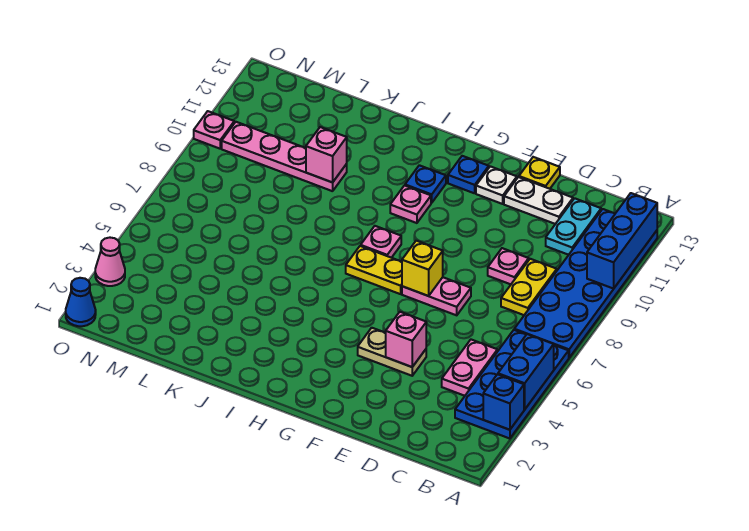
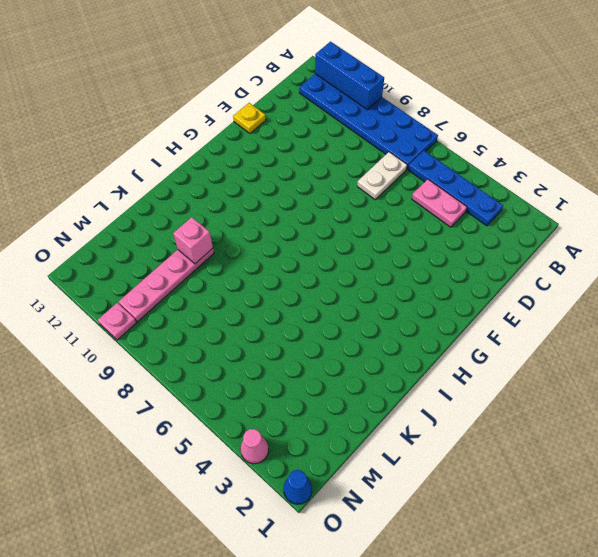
blue plate B3:B6 level 1 -> blue plate A3:B6 level 1
white plate C7:D7 level 1 -> white plate D12:E12 level 1
none -> yellow plate C8:C9 level 1
none -> cyan plate C11:C12 level 1
none -> pink plate D9 level 1

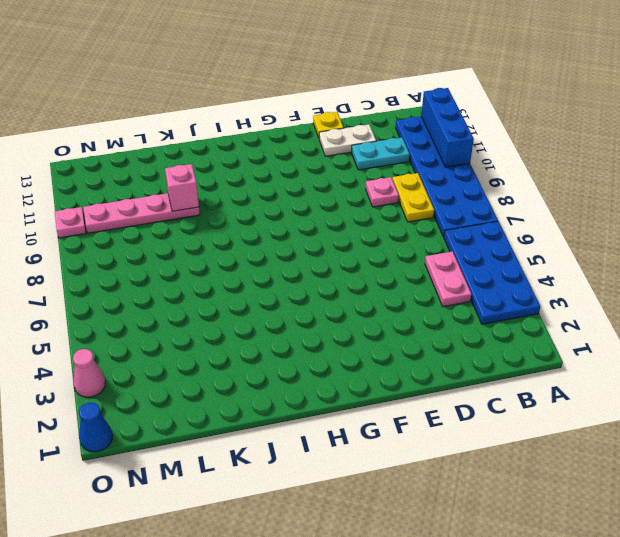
cyan plate C11:D11 level 1 -> cyan plate C11:C12 level 1
none -> tan plate E4:F4 level 1
none -> pink plate E7:F7 level 1
none -> white plate F12 level 1

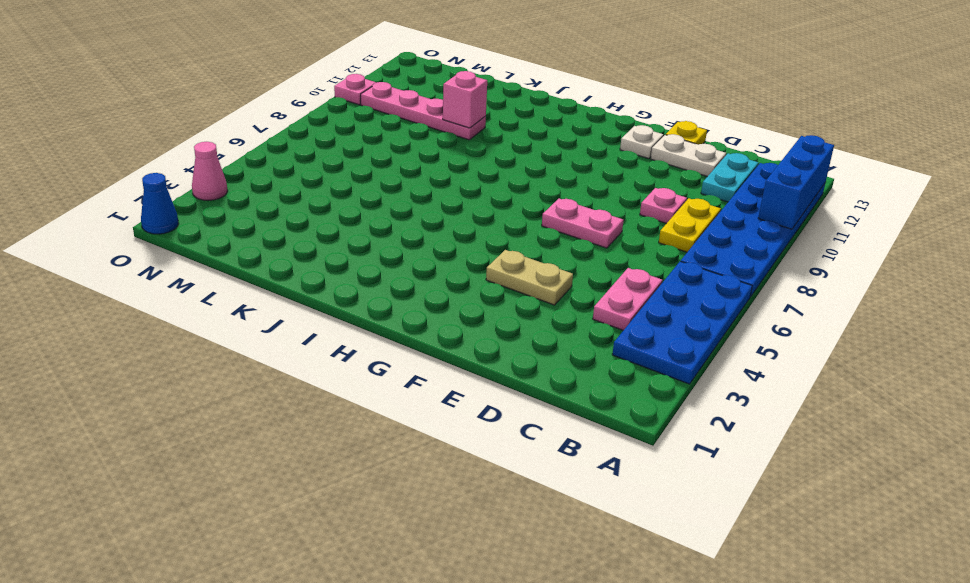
none -> yellow plate G7:H7 level 1
none -> blue plate G12 level 1
none -> pink plate H8 level 1

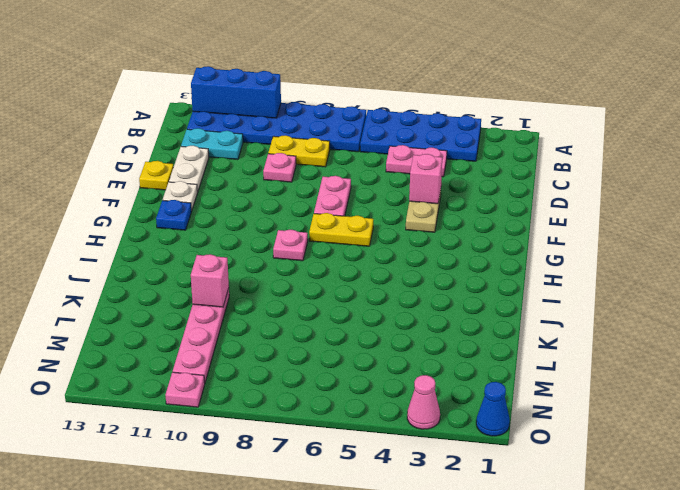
yellow plate G6:G7 level 1 -> yellow plate G7:H7 level 1
none -> pink plate H10 level 1
none -> blue plate H11 level 1
none -> blue brick A3 level 2

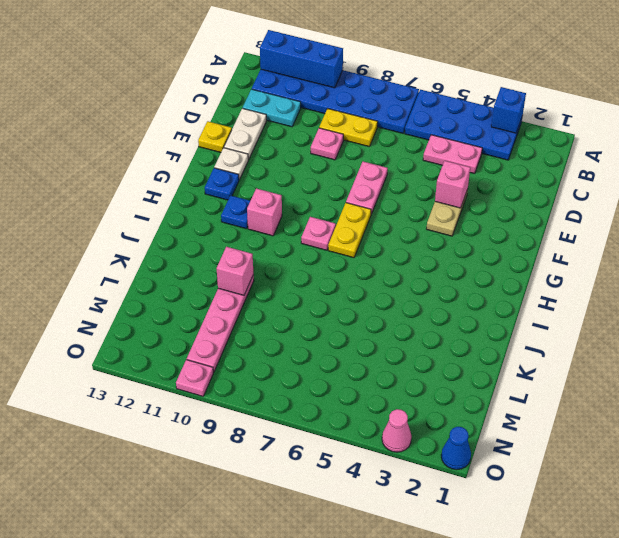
pink brick H10 level 1 -> pink plate H10 level 1
none -> blue brick A4:A5 level 2
none -> yellow brick F7 level 2

